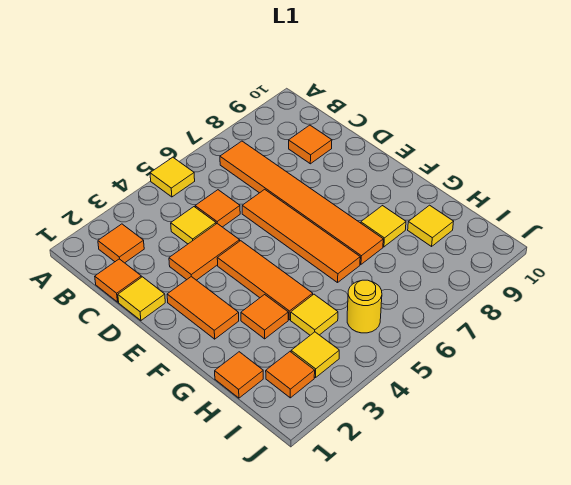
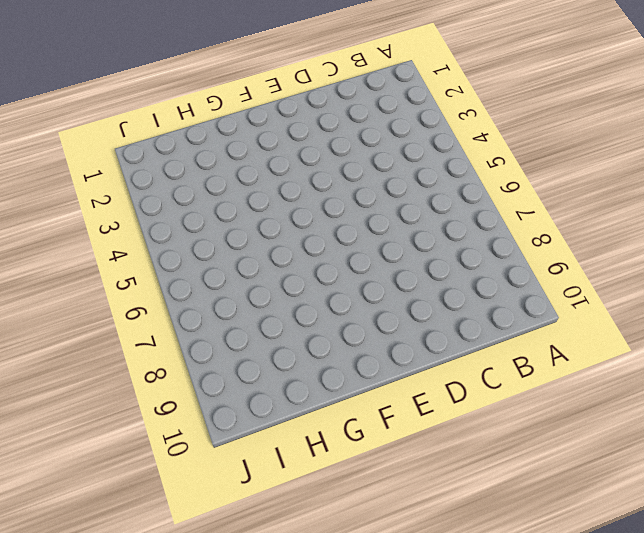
none -> yellow tile A5 level 1
none -> orange tile B2 level 1
none -> orange tile B7:G7 level 1

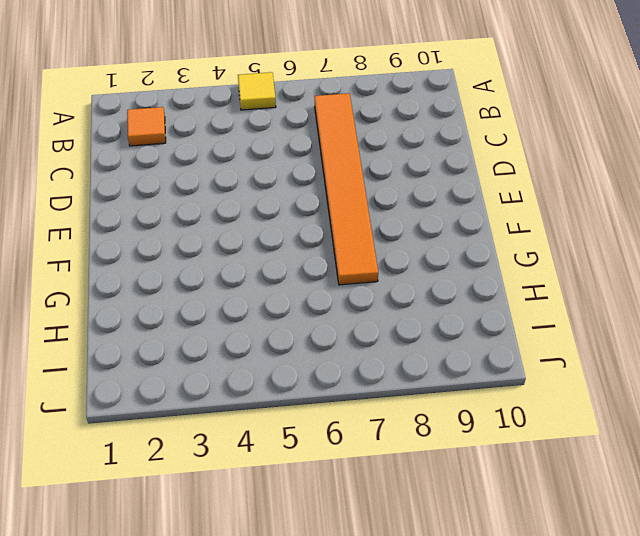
none -> orange tile C1 level 1
none -> yellow tile C4 level 1
none -> orange tile C5 level 1

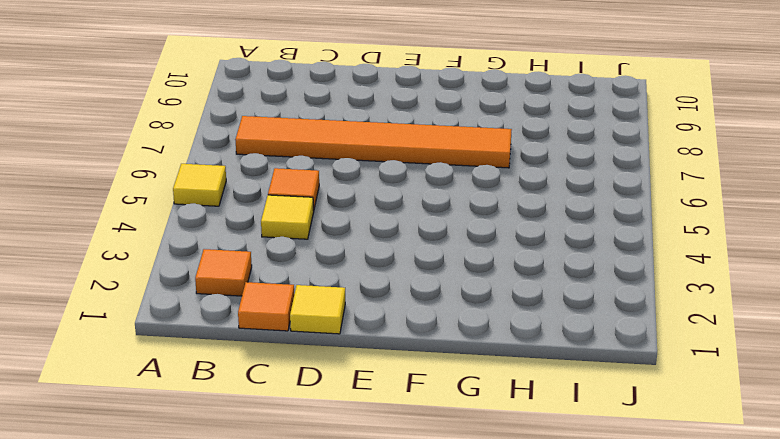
none -> orange tile C9 level 1
none -> orange tile D3:D4 level 1
none -> orange tile D6:G6 level 1

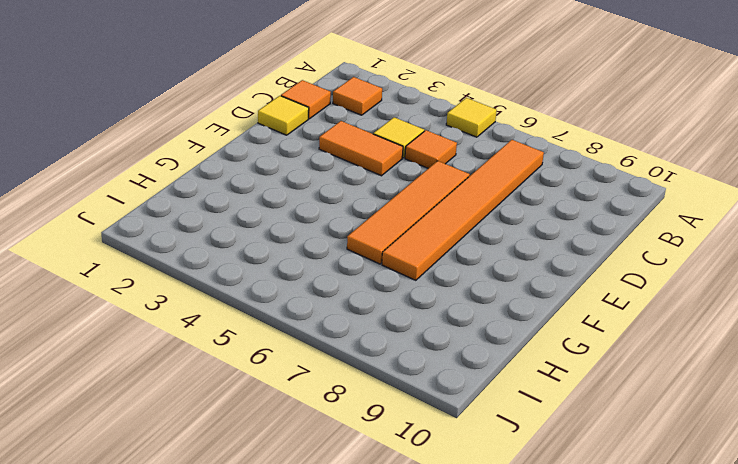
none -> orange tile C9 level 1
none -> orange tile E2:F2 level 1
none -> orange tile E4:G4 level 1

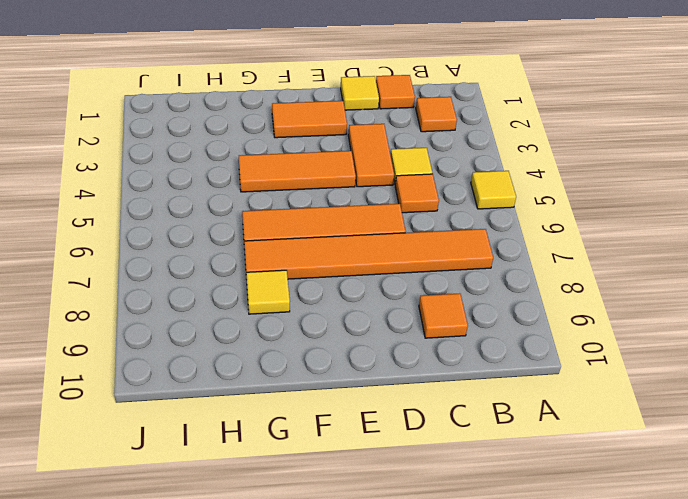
none -> orange tile G3 level 1
none -> orange tile H1 level 1
none -> yellow tile H4 level 1

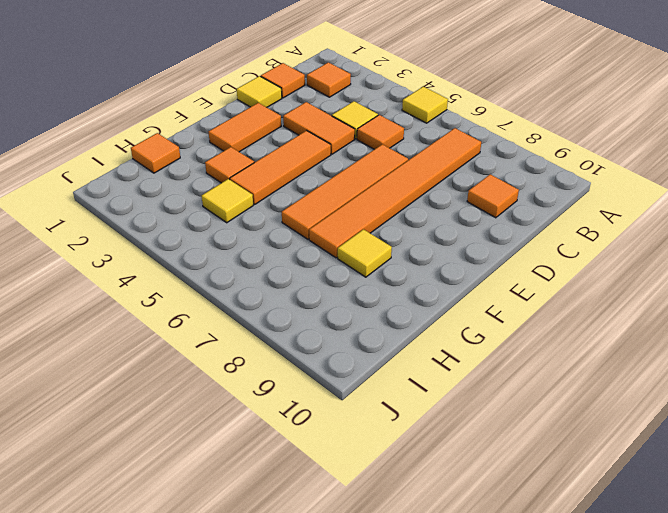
none -> yellow tile H9 level 1
none -> orange tile I2 level 1
none -> yellow tile I3 level 1

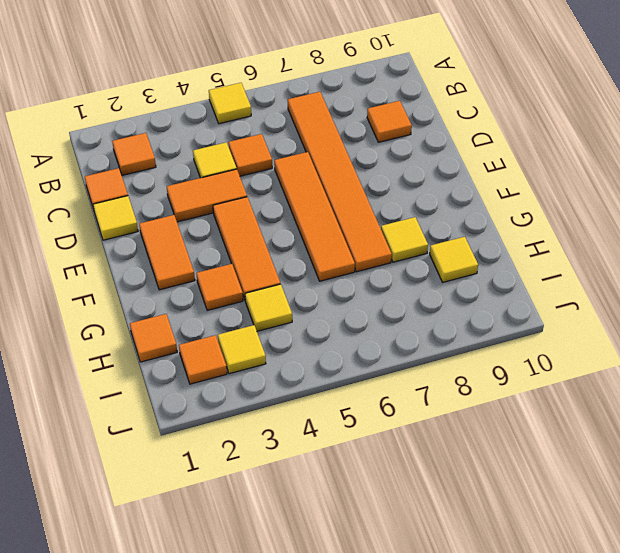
none -> yellow round brick I5 level 1

